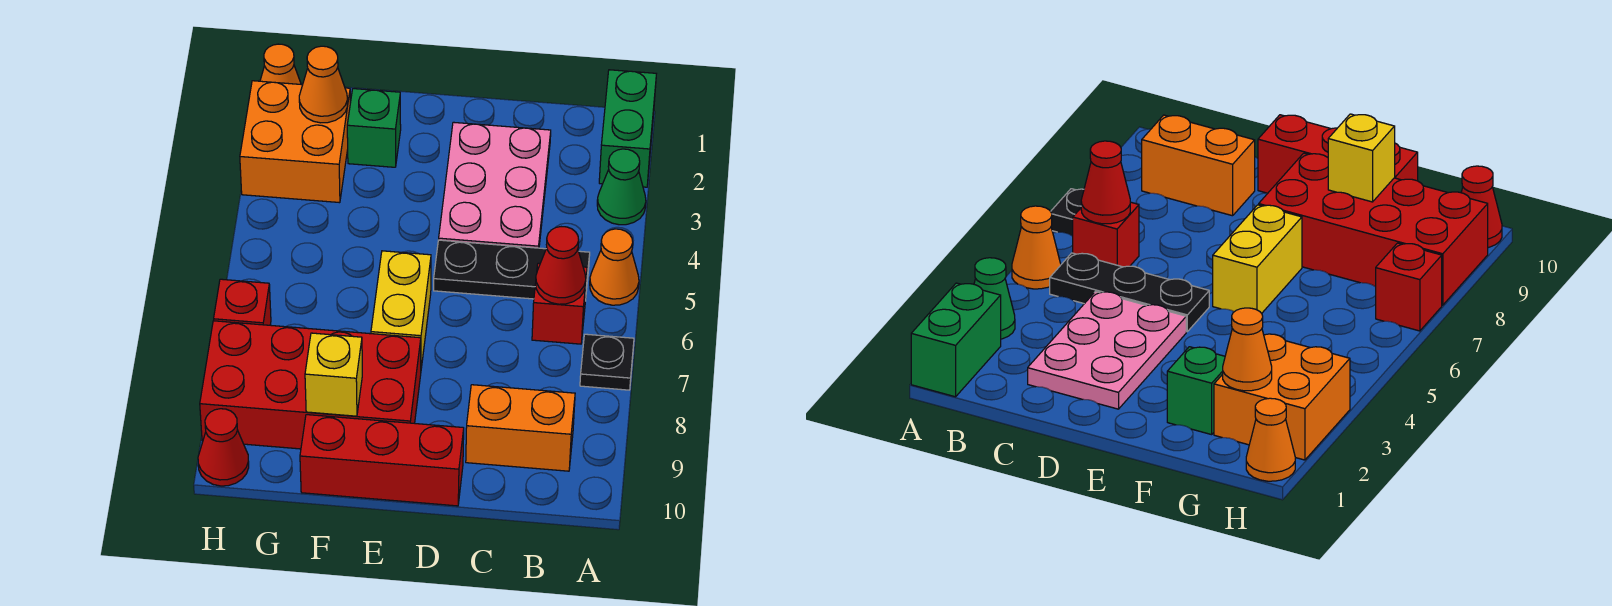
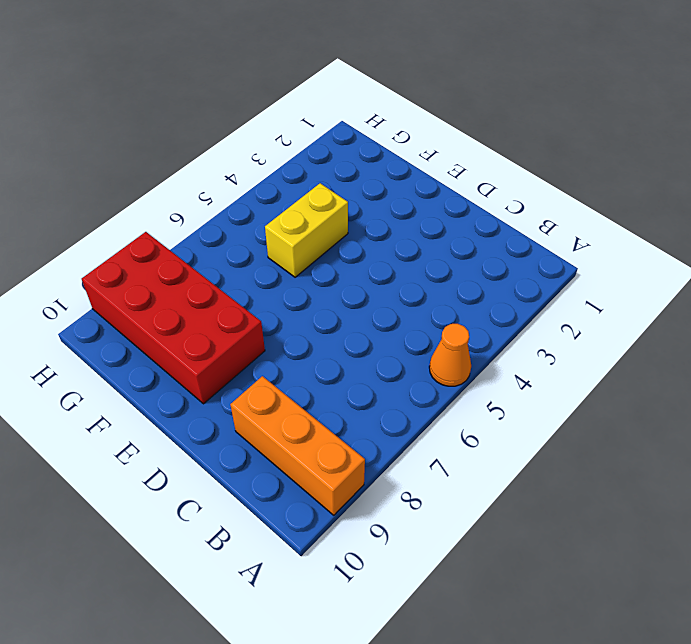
orange brick A9:C9 level 1 -> orange brick B9:C9 level 1
yellow brick F4:F5 level 1 -> yellow brick E6:E7 level 1
none -> green brick A1:A2 level 1
none -> green cone A3 level 1
none -> black plate A7 level 1

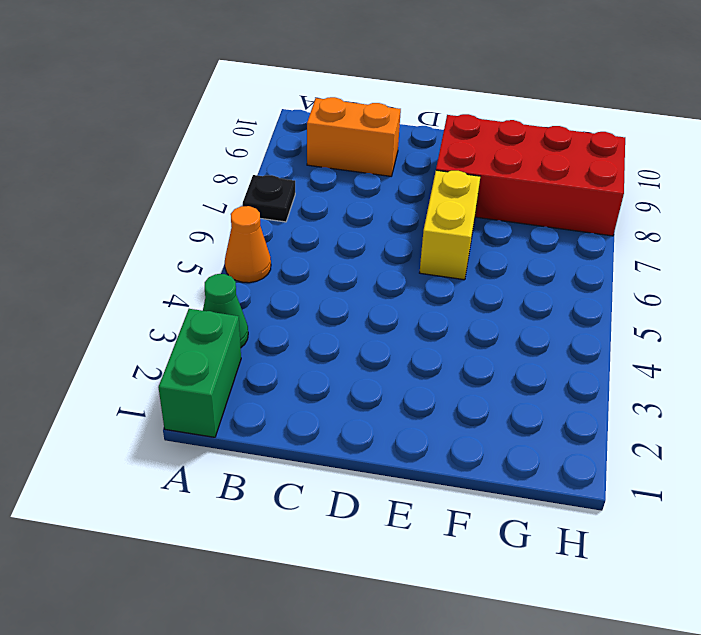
none -> black plate B5:D5 level 1
none -> red brick B6 level 1
none -> pink plate C2:D4 level 1

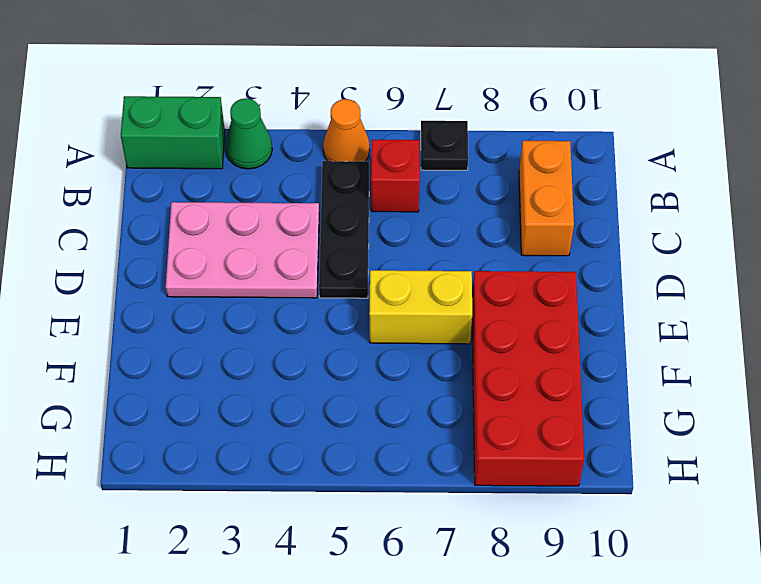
none -> red brick D10:F10 level 1
none -> green brick F2 level 1
none -> orange brick G2:H3 level 1

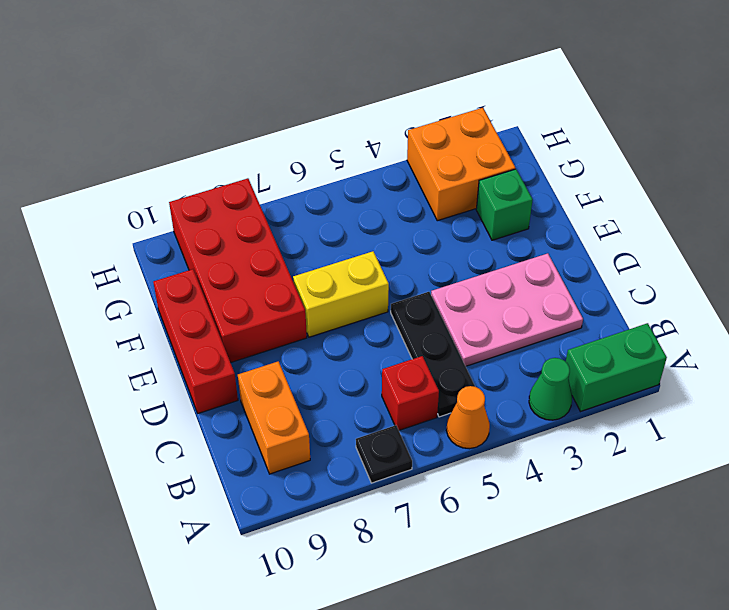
none -> orange cone H1 level 1
none -> red brick H7 level 1
none -> red cone H10 level 1

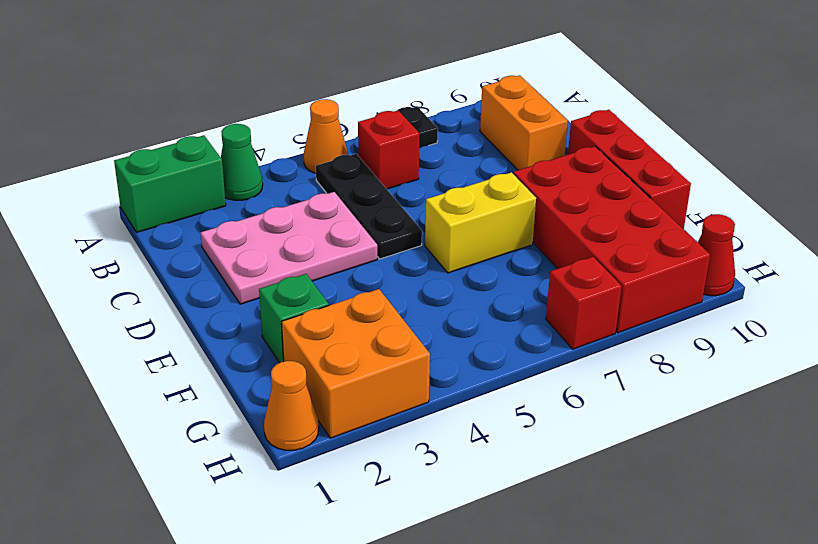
none -> red cone B6 level 2
none -> yellow brick F9 level 2
none -> orange cone G2 level 2

